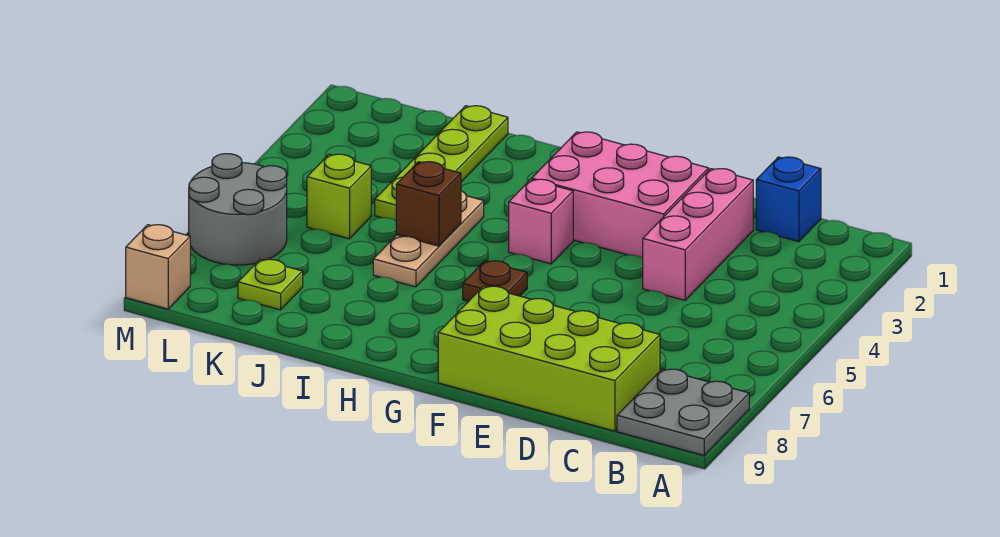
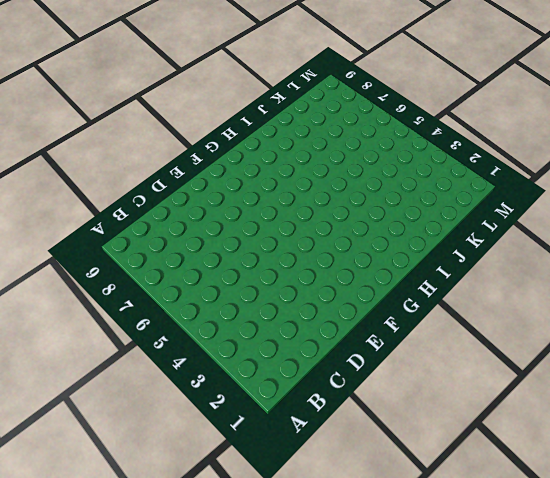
none -> grey plate A8:B9 level 1
none -> blue brick C1 level 1
none -> lime brick C8:F9 level 1

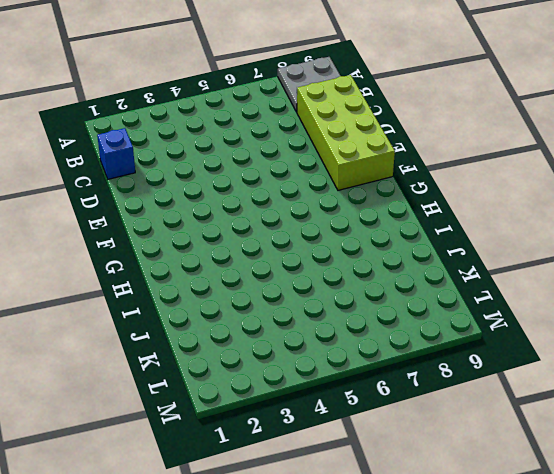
none -> pink brick D2:D4 level 1
none -> pink brick E2:G3 level 1
none -> pink brick G4 level 1

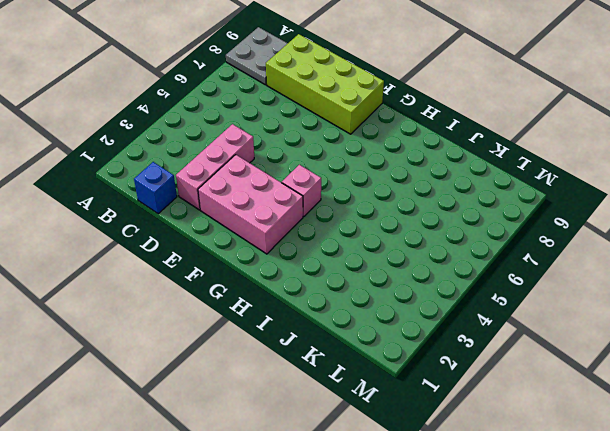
none -> brown plate G6 level 1
none -> tan plate I4:I6 level 1
none -> lime plate J1:J4 level 1

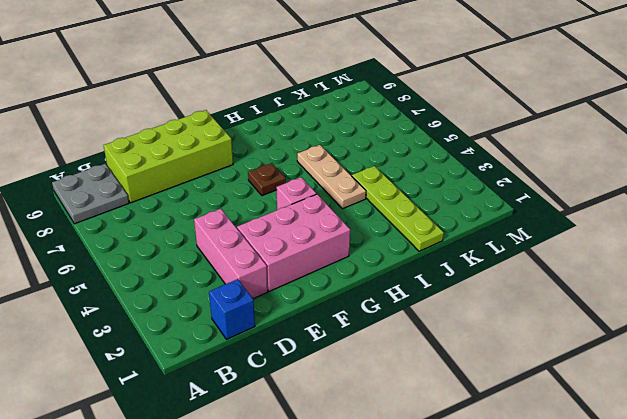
none -> lime brick K5 level 1
none -> lime plate K8 level 1
none -> grey round brick L6:M7 level 1

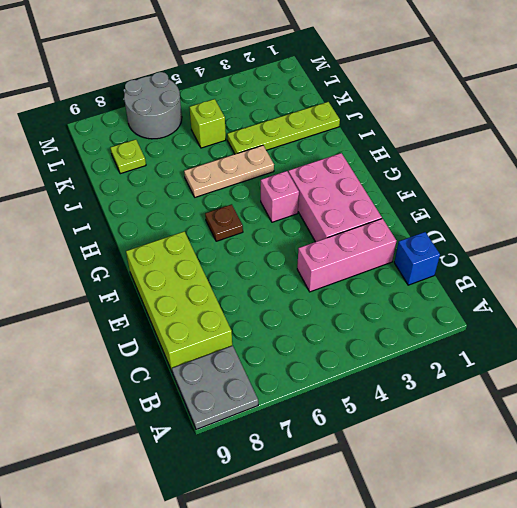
none -> tan brick M9 level 1
none -> brown brick I5 level 2

